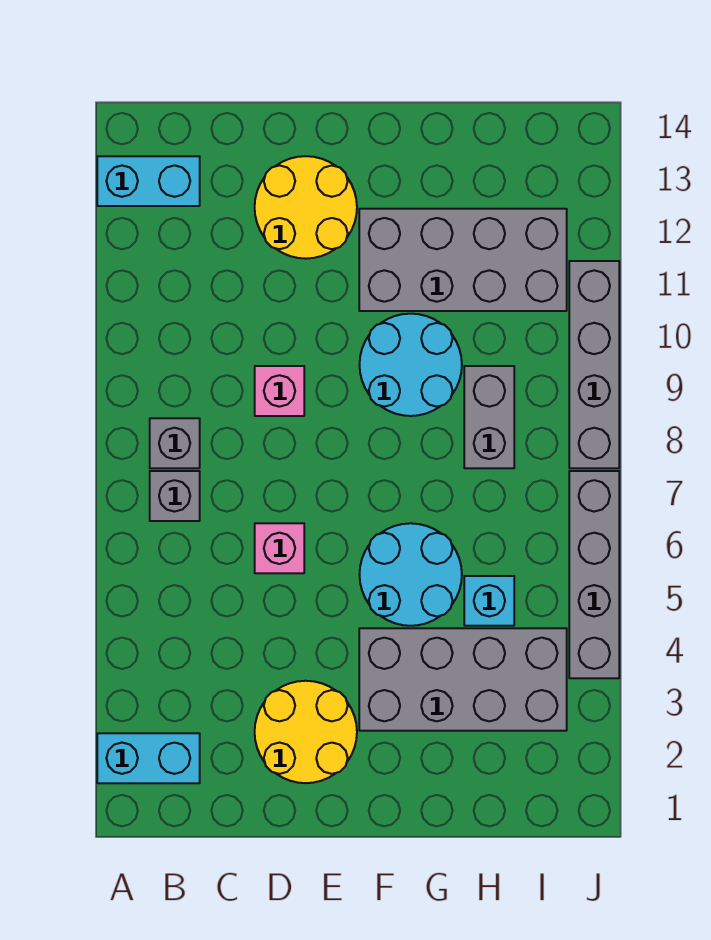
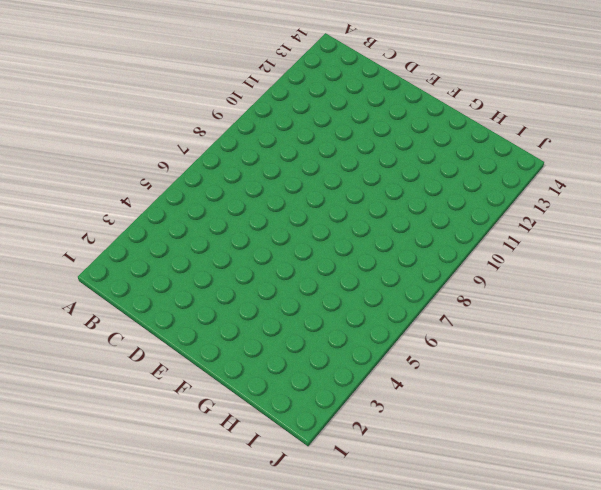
none -> cyan brick A2:B2 level 1
none -> cyan brick A13:B13 level 1
none -> grey brick B7 level 1

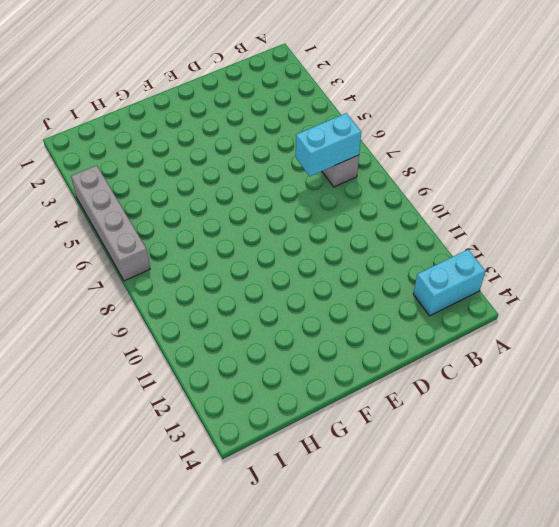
cyan brick B7:C7 level 2 -> cyan brick A2:B2 level 1
none -> grey brick B8 level 1
none -> yellow round brick D2:E3 level 1
none -> pink brick D6 level 1

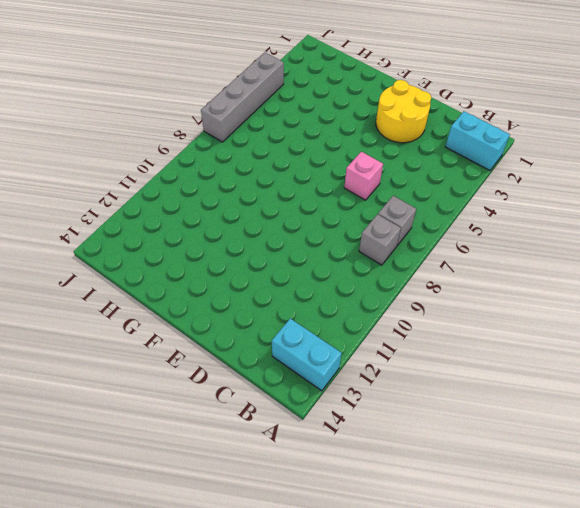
none -> pink brick D9 level 1
none -> yellow round brick D12:E13 level 1
none -> grey brick F3:I4 level 1

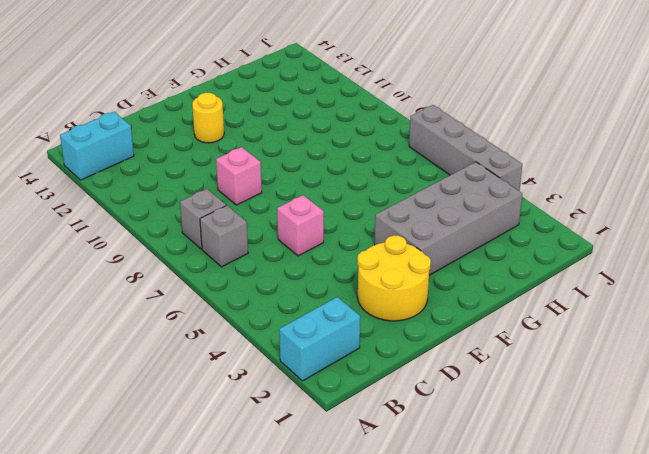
yellow round brick E12 level 1 -> yellow round brick D12:E13 level 1
none -> cyan round brick F5:G6 level 1
none -> cyan round brick F9:G10 level 1
none -> grey brick F11:I12 level 1

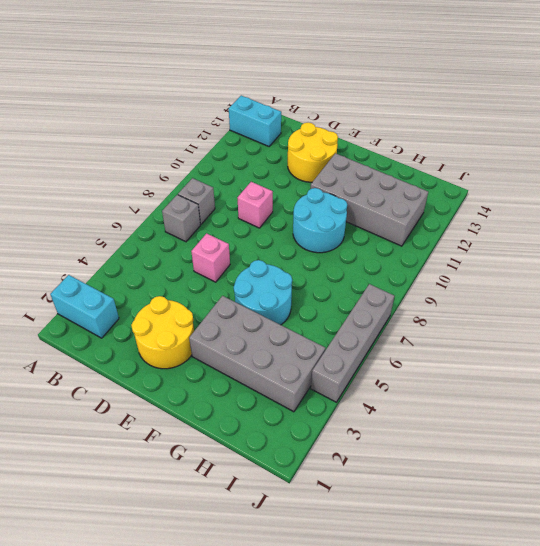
none -> cyan brick H5 level 1
none -> grey brick H8:H9 level 1
none -> grey brick J8:J11 level 1

